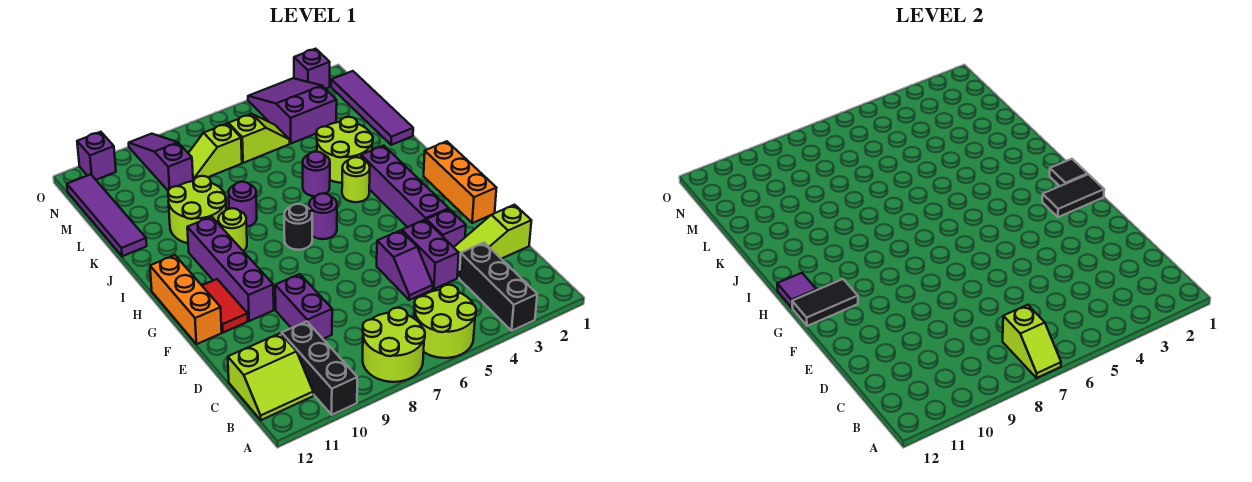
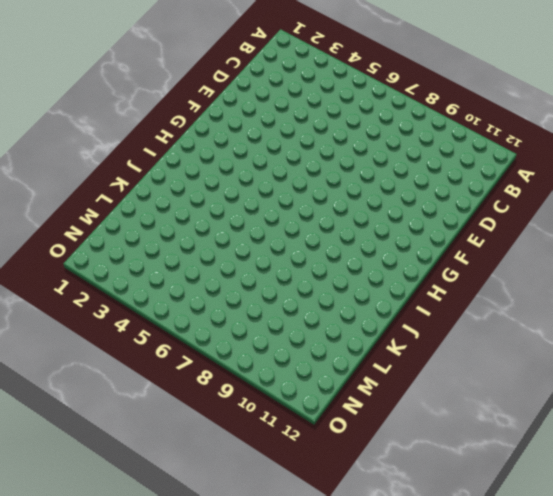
none -> black brick A3:C3 level 1
none -> lime round brick A5:B6 level 1
none -> lime round brick A7:B8 level 1
none -> black brick A10:C10 level 1

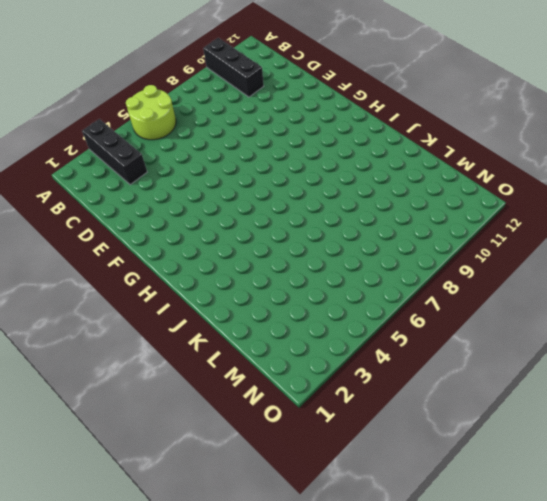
none -> lime round brick A7:B8 level 1
none -> lime slope B11:C12 level 1 top C
none -> lime slope D1:D3 level 1 top 1
none -> purple brick D4:E4 level 1

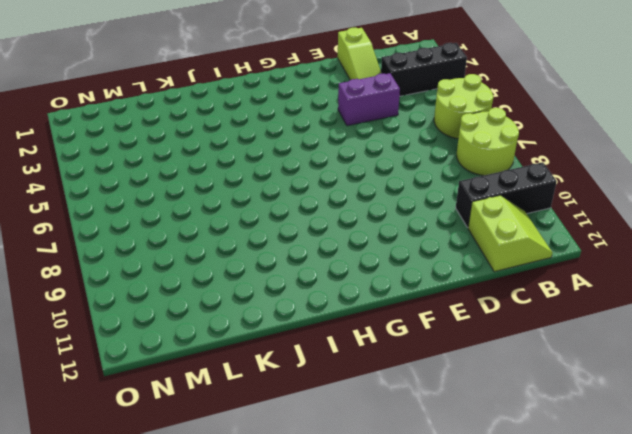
none -> purple slope D5:E5 level 1 top E
none -> purple brick D9:E9 level 1
none -> purple brick E3 level 1
none -> orange brick F1:H1 level 1

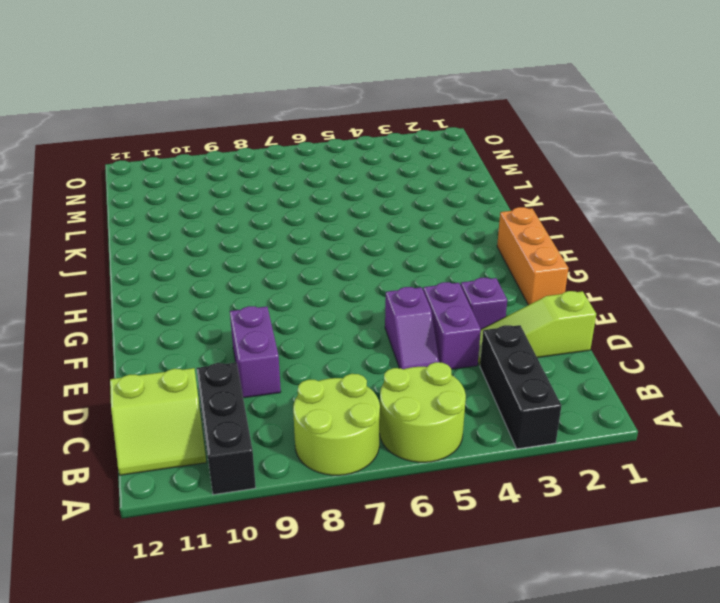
none -> purple brick F3:I3 level 1
none -> purple brick F10:I10 level 1
none -> red tile F11:G11 level 1
none -> orange brick F12:H12 level 1

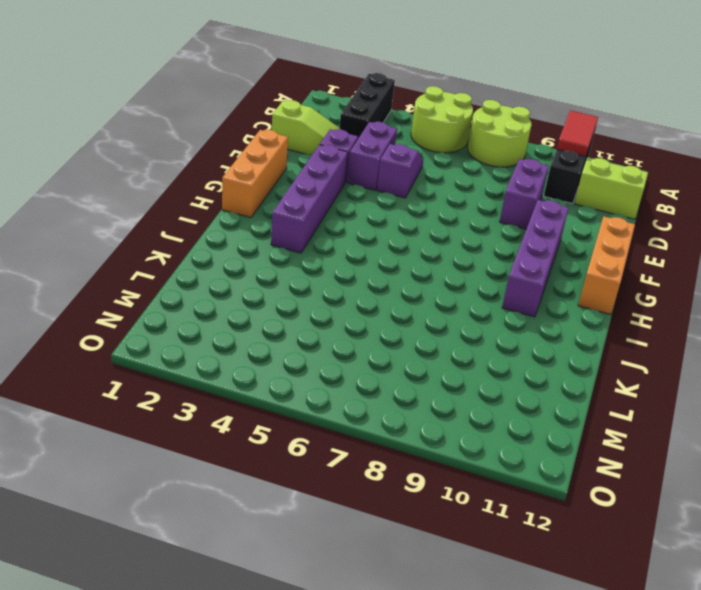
red tile A10:B10 level 2 -> red tile F11:G11 level 1
none -> purple round brick H6 level 1
none -> black round brick H7 level 1
none -> lime round brick I4 level 1
none -> lime round brick I9 level 1

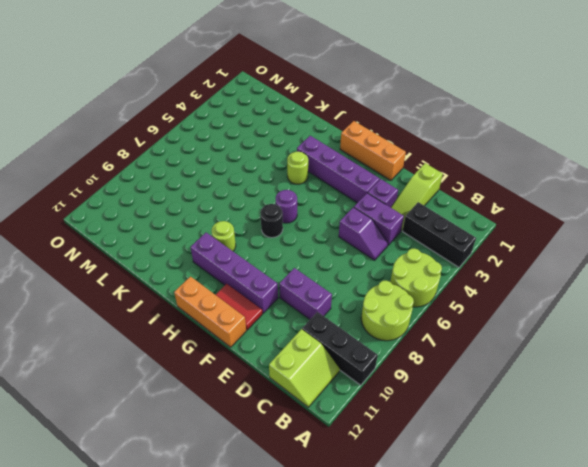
none -> lime round brick J3:K4 level 1
none -> purple round brick J5 level 1
none -> purple round brick J8 level 1
none -> lime round brick J9:K10 level 1

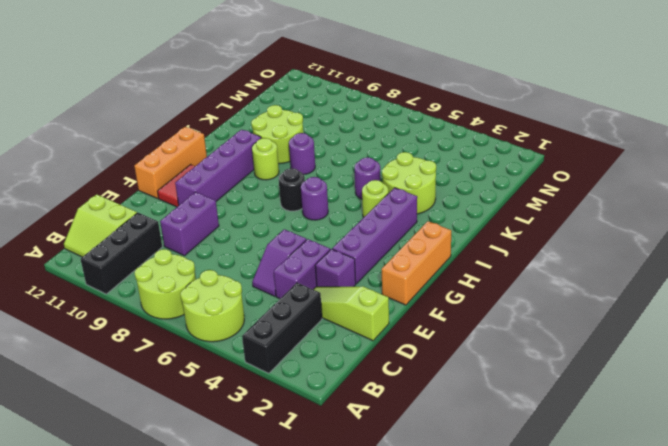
none -> purple tile K1:N1 level 1
none -> purple tile K12:N12 level 1
none -> purple slope M3:O4 level 1 top M
none -> lime slope M5:M6 level 1 top 6

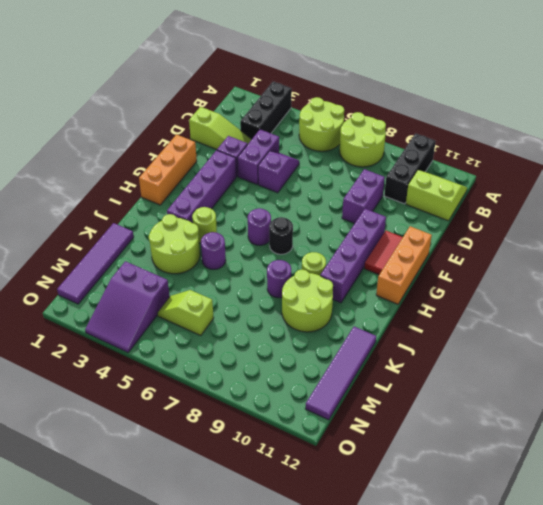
none -> lime slope M7:M8 level 1 top 7
none -> purple slope M9:O9 level 1 top M
none -> purple brick O2 level 1
none -> purple brick O11 level 1

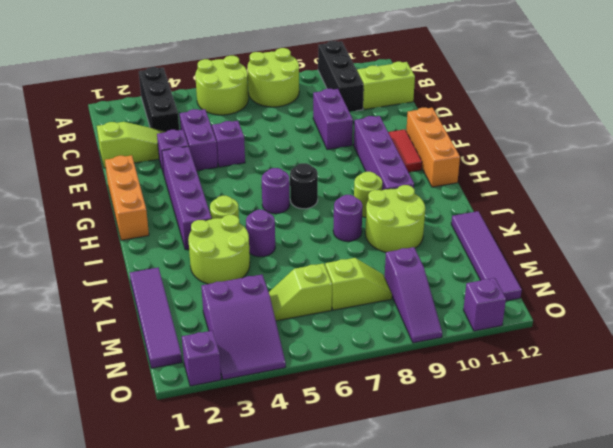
none -> lime slope A7:B7 level 2 top B
none -> black tile G1:G2 level 2
none -> black tile G11:G12 level 2
none -> black tile H1 level 2

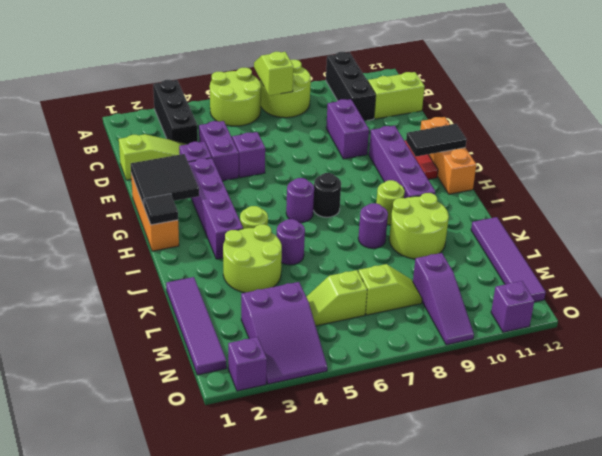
black tile F1:G2 level 2 -> black tile G1:G2 level 2
none -> purple tile H12 level 2

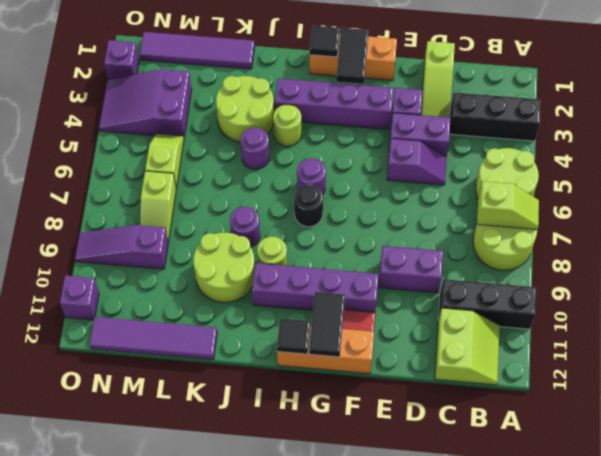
black tile H12 level 2 -> purple tile H12 level 2

